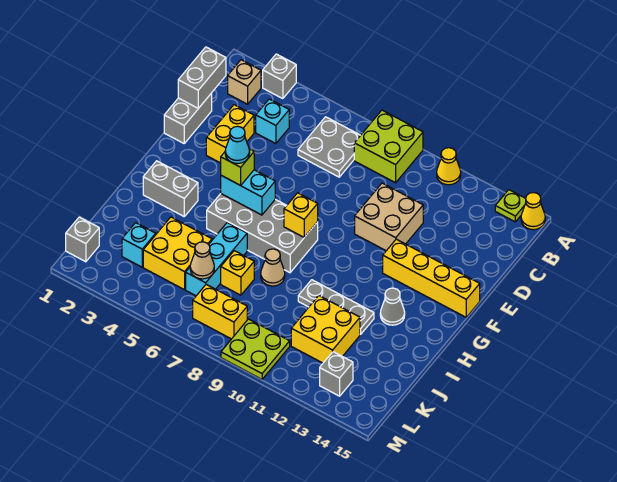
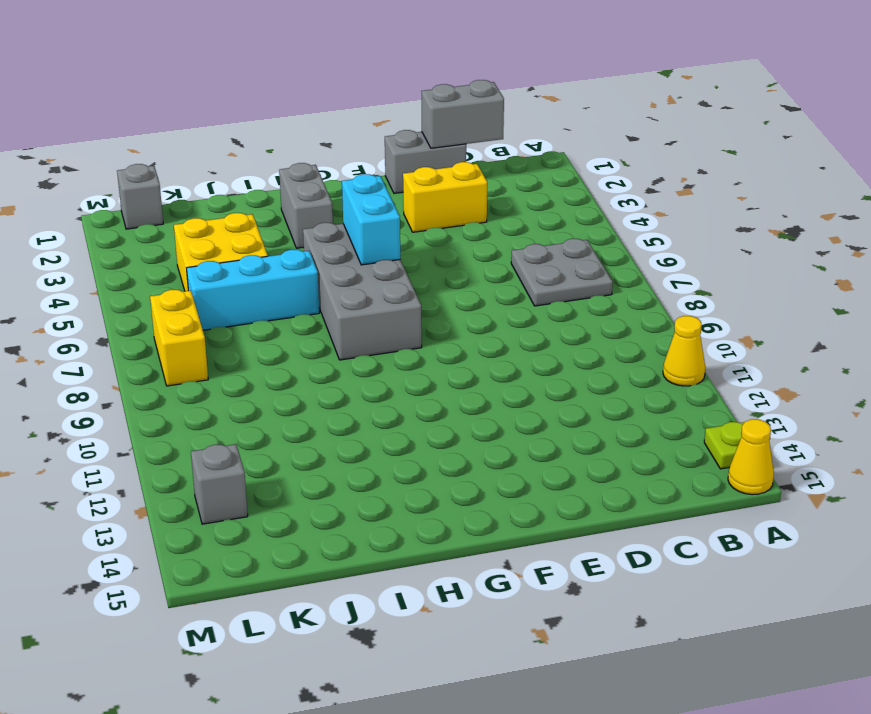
none -> grey brick A3 level 1
none -> lime brick A8:B9 level 1
none -> tan brick B2 level 1
none -> cyan brick C4 level 1

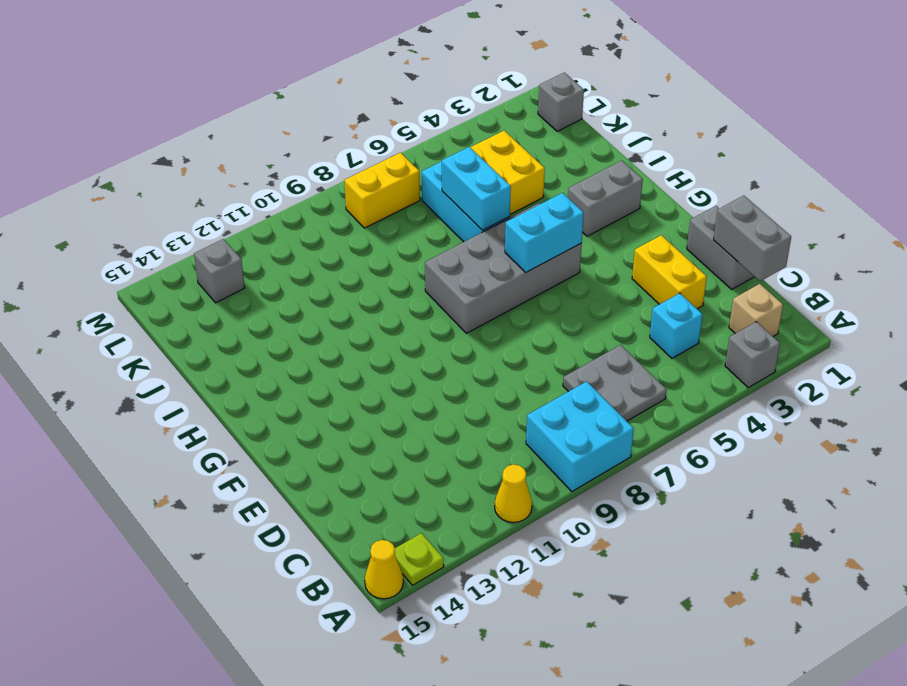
cyan brick A8:B9 level 1 -> lime brick A8:B9 level 1
cyan brick I6:J6 level 2 -> none
none -> tan brick D10:E11 level 1
none -> yellow brick F12:F15 level 1
none -> grey cone H13 level 1
none -> tan cone I8 level 1

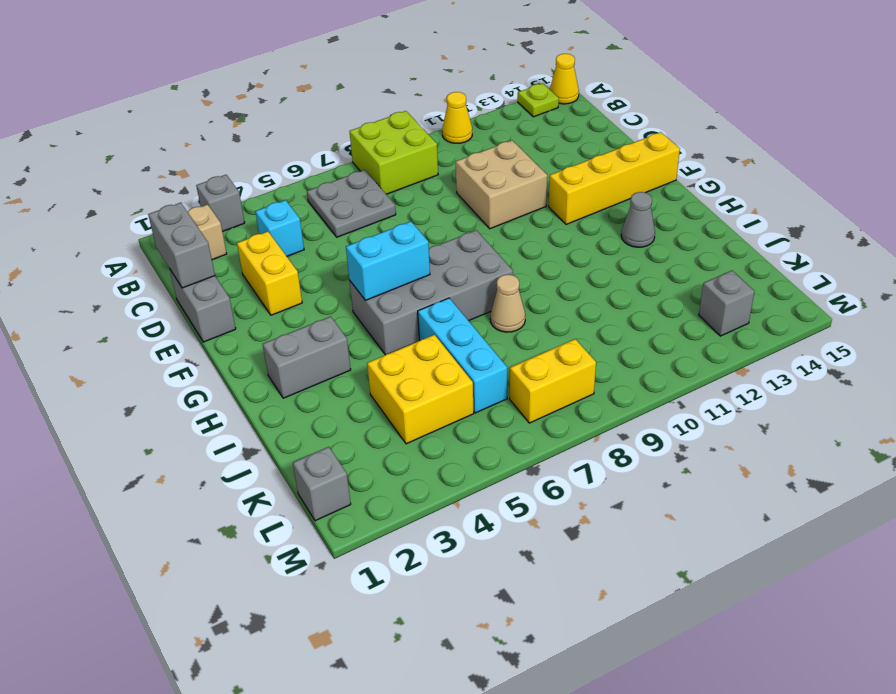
none -> grey plate I10:I12 level 1
none -> yellow brick J7 level 1
none -> yellow brick J11:K12 level 1
none -> cyan brick K3 level 1

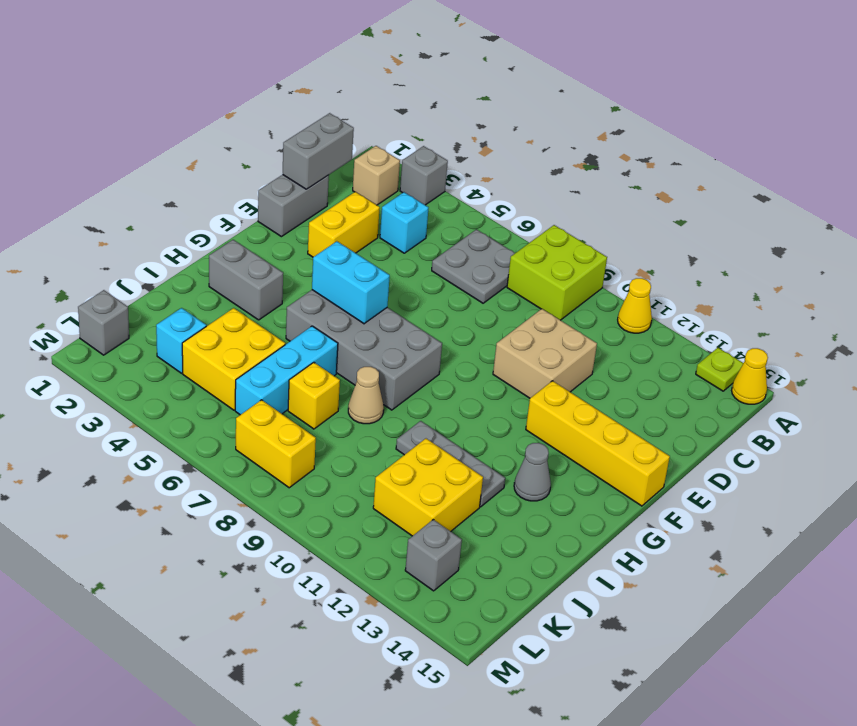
none -> lime plate L9:M10 level 1
none -> yellow brick G8 level 2
none -> tan cone K6 level 2
none -> lime brick G5 level 3

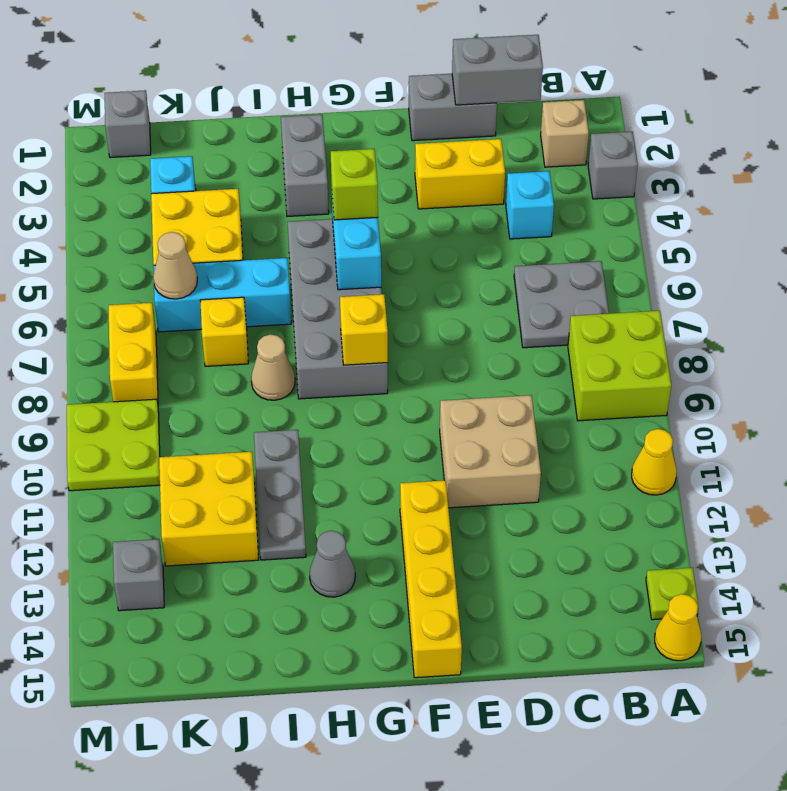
none -> cyan cone G5 level 4

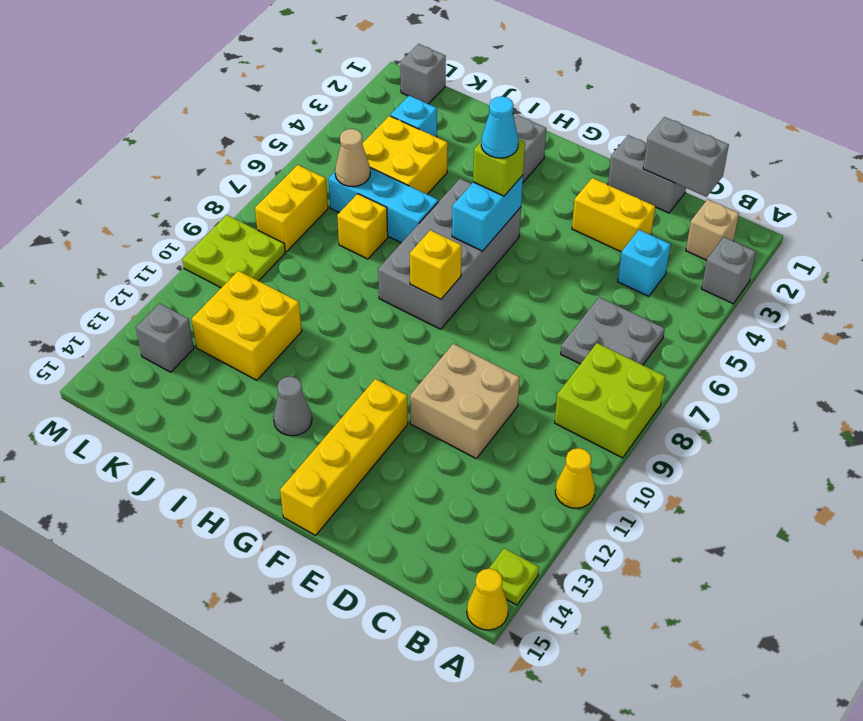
none -> tan cone I8 level 1
none -> grey plate I10:I12 level 1

